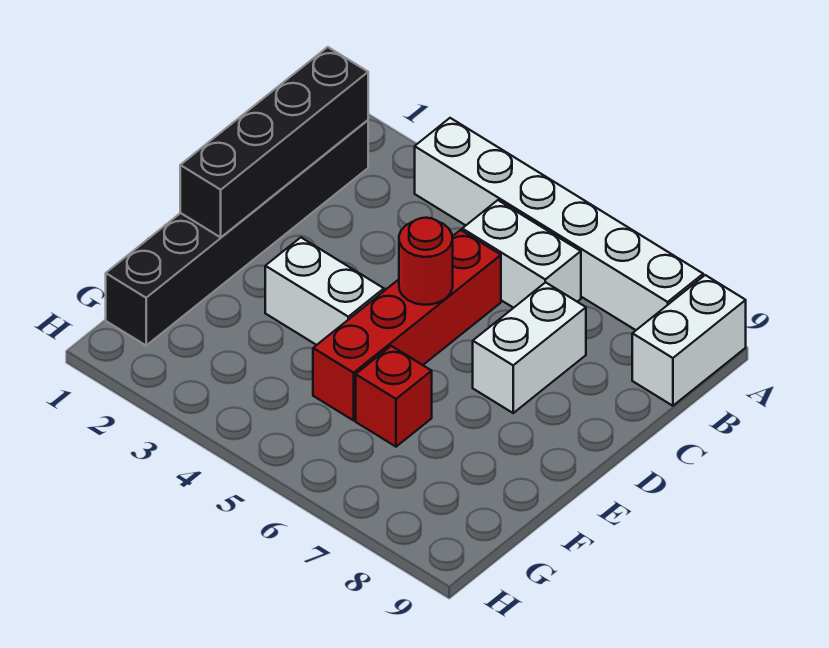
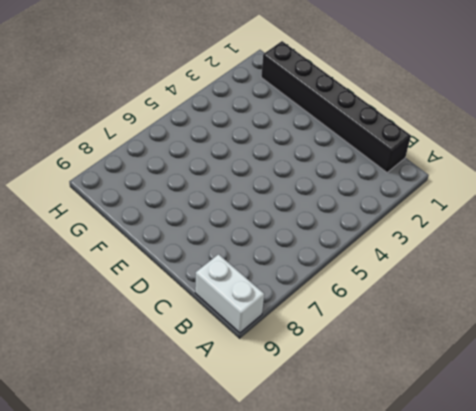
none -> white brick A3:A8 level 1
none -> white brick B5:B6 level 1

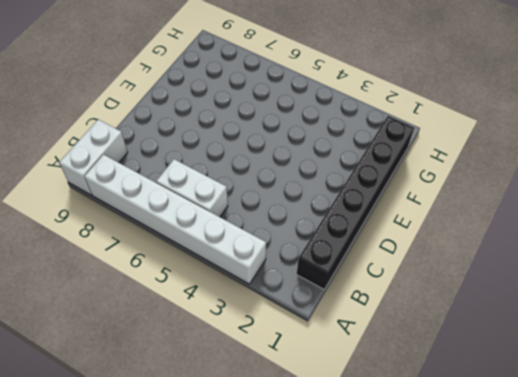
none -> red brick C5:F5 level 1
none -> white brick C7:D7 level 1

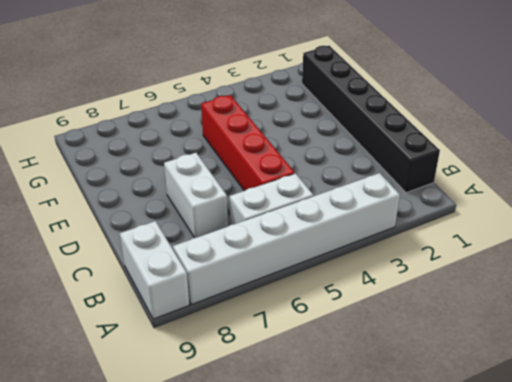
none -> white brick E3:E4 level 1
none -> red brick F6 level 1

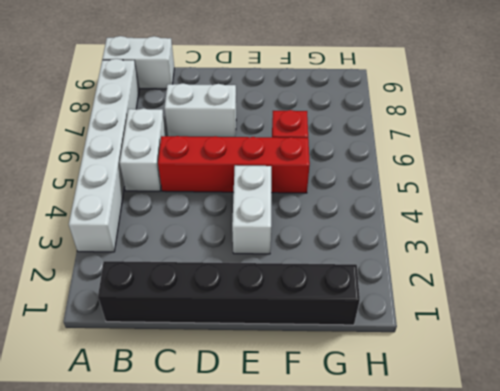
none -> black brick B1:E1 level 2
none -> red round brick D5 level 2

